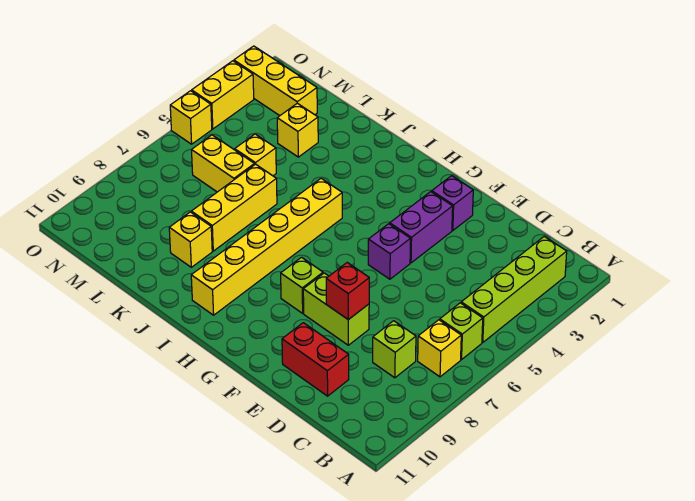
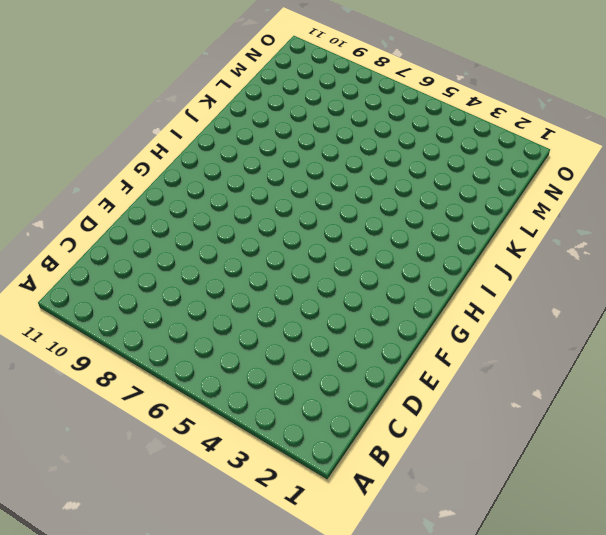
none -> lime brick B2:B5 level 1
none -> lime brick B6 level 1
none -> yellow brick B7 level 1

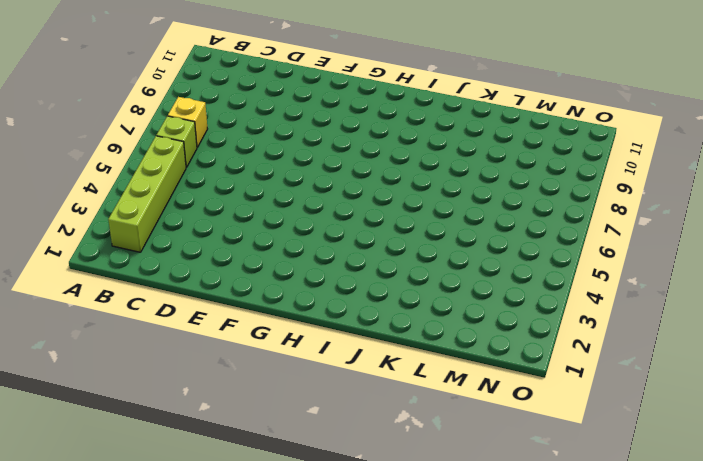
none -> lime brick C8 level 1
none -> red brick D10:E10 level 1
none -> lime brick E8:F8 level 1

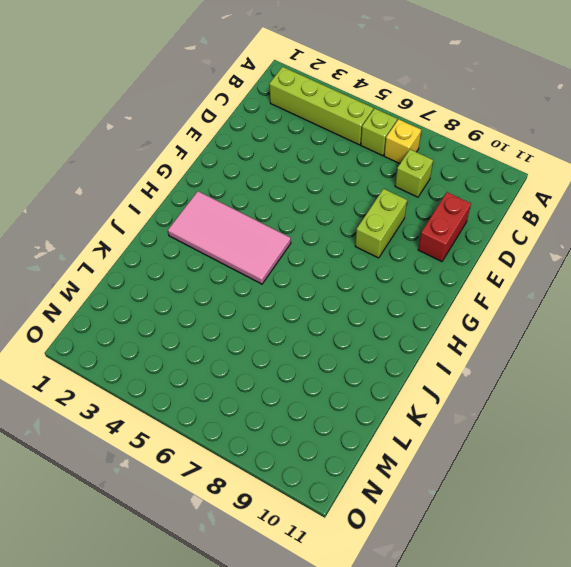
pink tile H2:I5 level 1 -> yellow brick I5:I10 level 1
none -> purple brick F2 level 1
none -> purple brick F3:F4 level 1
none -> purple brick F5 level 1

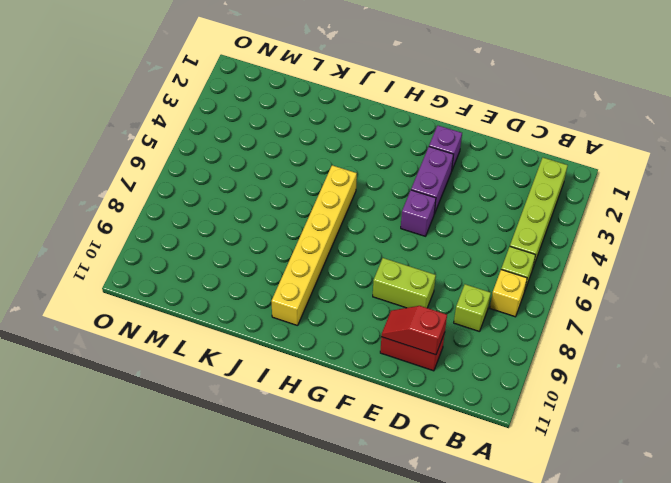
red slope D10:E10 level 2 top D -> none
none -> lime brick G8 level 1
none -> yellow brick K6:K8 level 1
none -> yellow brick K9 level 1

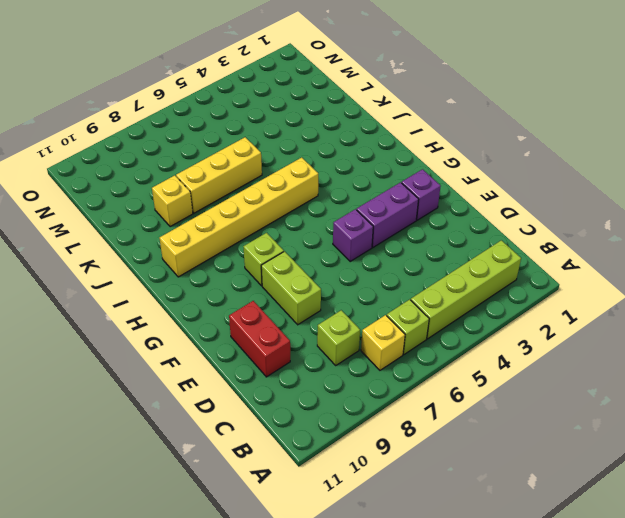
none -> yellow brick L3 level 1
none -> yellow brick L5 level 1
none -> yellow brick L6:M6 level 1

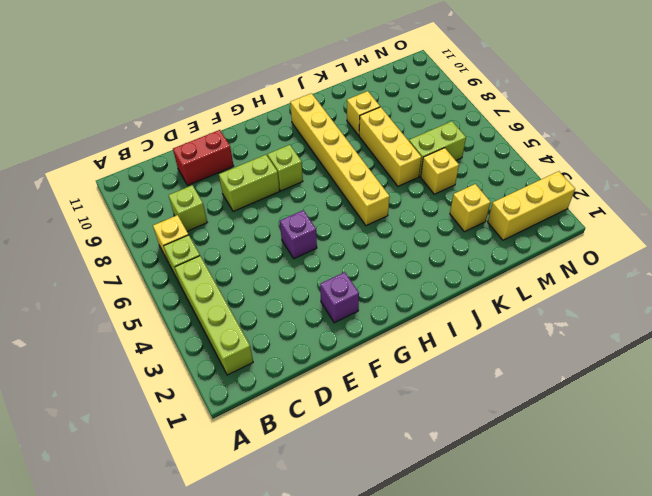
lime brick L6:M6 level 1 -> yellow brick L6:M6 level 1
none -> purple brick F3:F4 level 1
none -> yellow brick O3:O4 level 1
none -> yellow brick O5 level 1

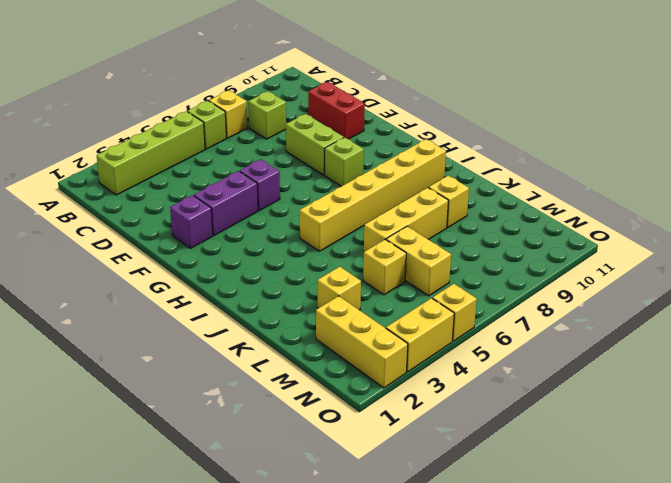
none -> red brick E8 level 2

